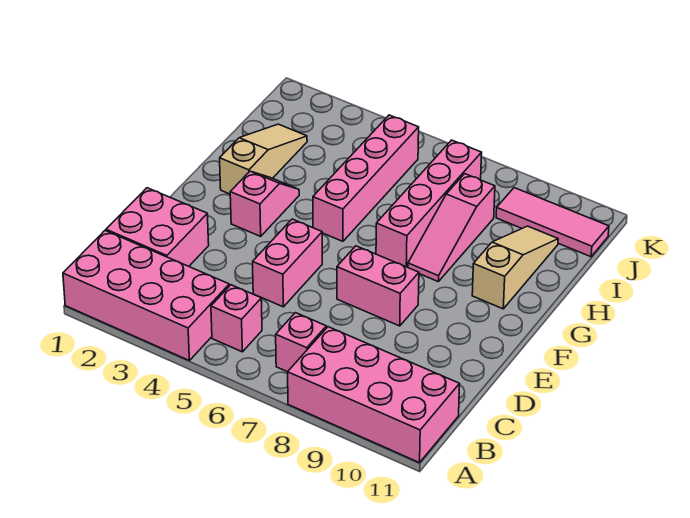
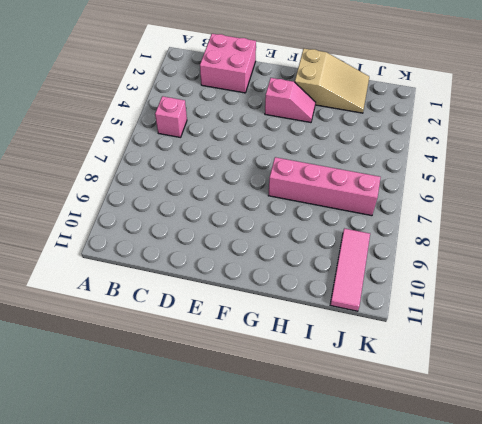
tan slope G1:I2 level 1 top G -> tan slope G2:I2 level 1 top G
none -> pink brick A1:B4 level 1
none -> pink brick A8:B11 level 1
none -> pink brick B7 level 1

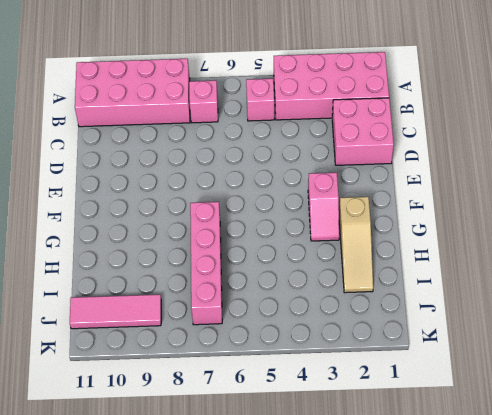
none -> pink brick D5:E5 level 1
none -> pink brick E7:E8 level 1
none -> pink brick G5:J5 level 1

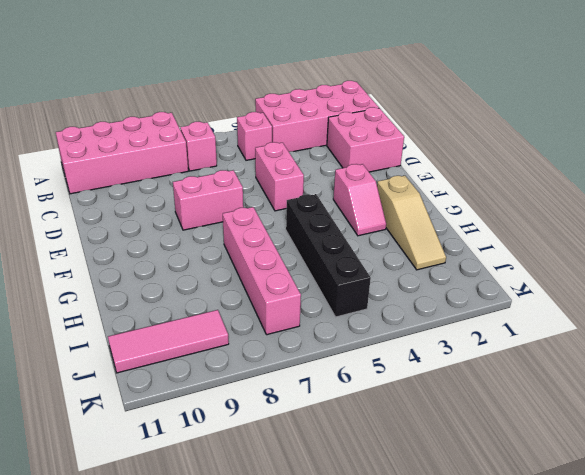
black brick G5:J5 level 1 -> pink brick G5:J5 level 1
none -> pink slope G8:I8 level 1 top I
none -> tan slope G10:I10 level 1 top G

